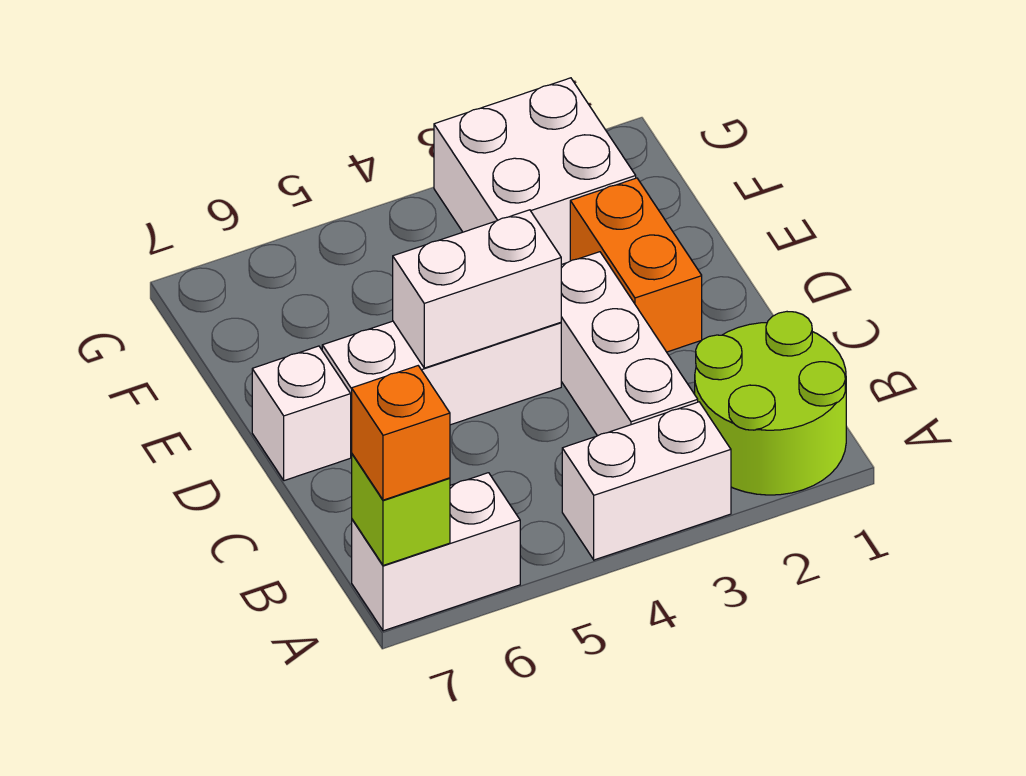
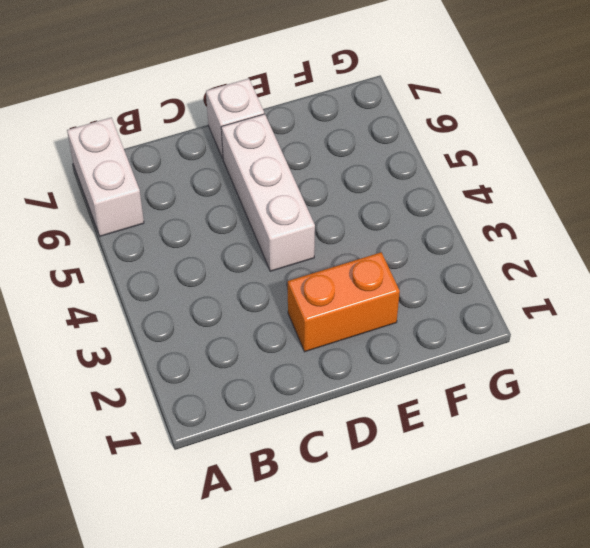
none -> lime round brick A1:B2 level 1
none -> white brick A3:A4 level 1

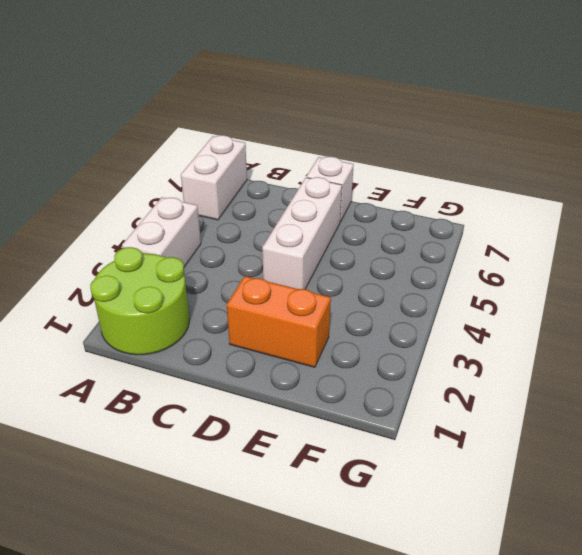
none -> white brick B3:D3 level 1
none -> white brick F2:G3 level 1

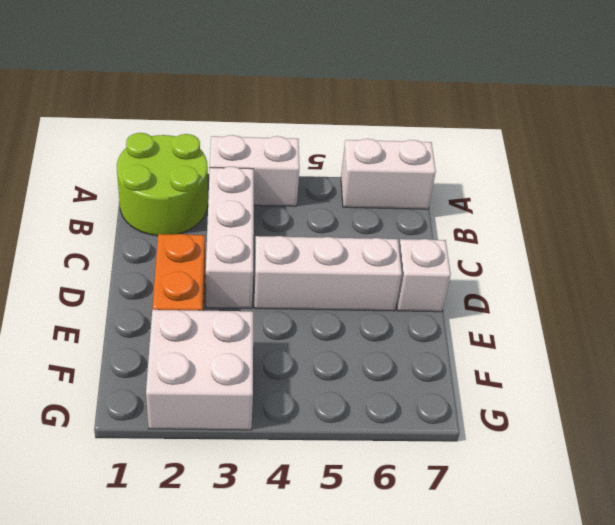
none -> lime brick A7 level 2
none -> white brick D4:D5 level 2

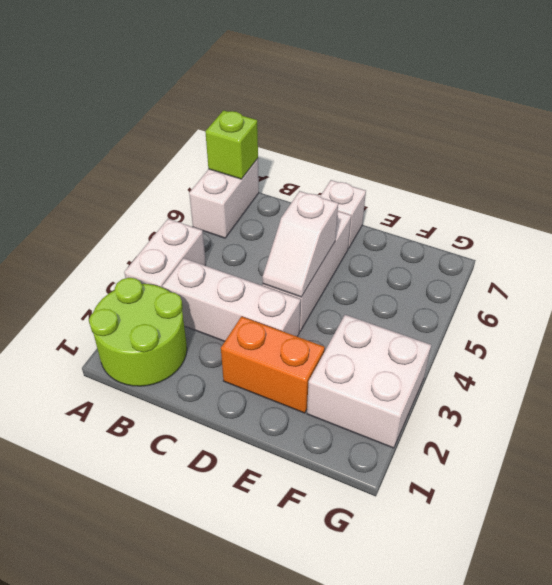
white slope D4:D5 level 2 top 5 -> white brick D4:D5 level 2
none -> orange brick A7 level 3

